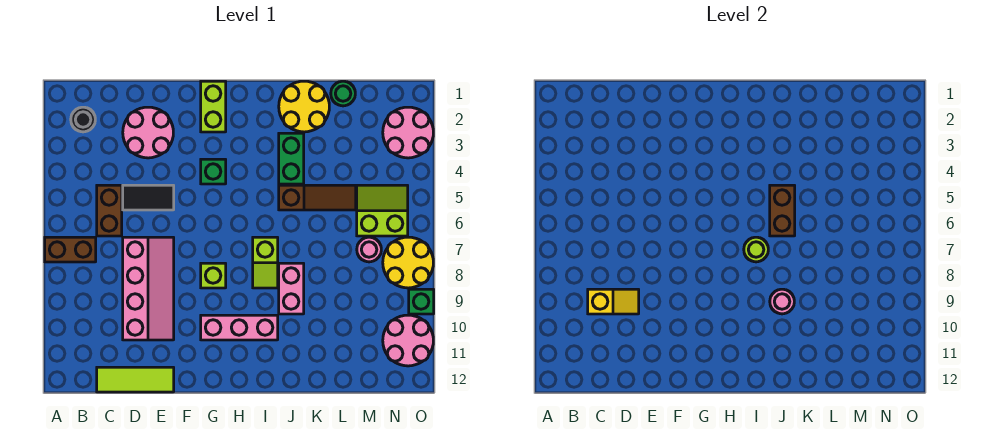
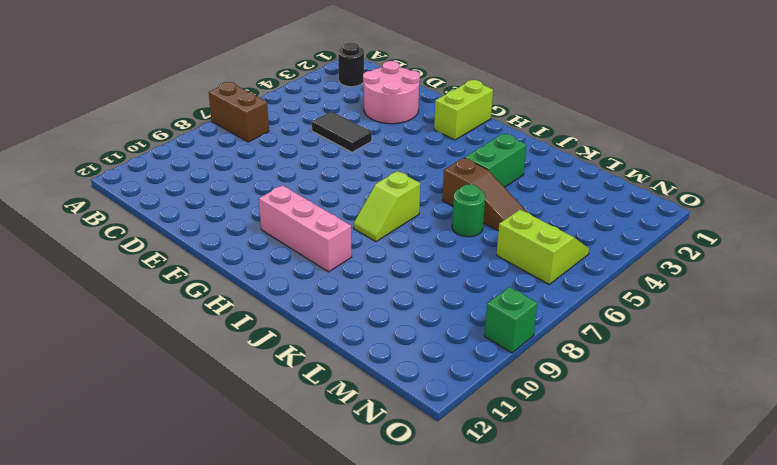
green round brick K6 level 1 -> green round brick L1 level 1
none -> brown brick C5:C6 level 1
none -> lime tile C12:E12 level 1
none -> pink slope D7:E10 level 1 top D

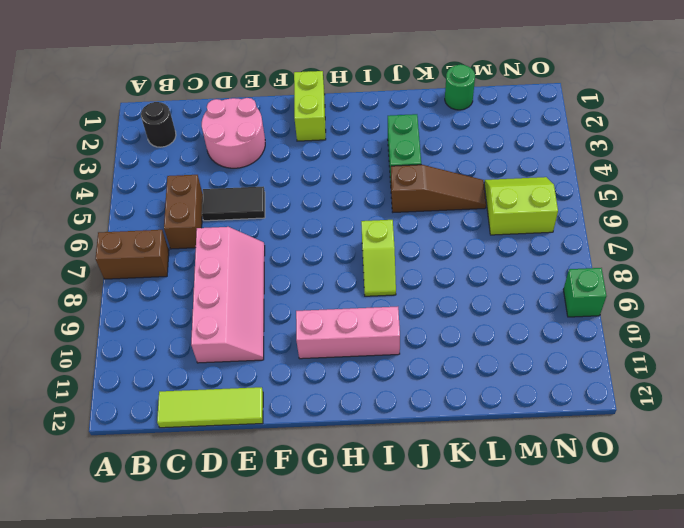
none -> green brick G4 level 1
none -> lime brick G8 level 1
none -> yellow round brick J1:K2 level 1

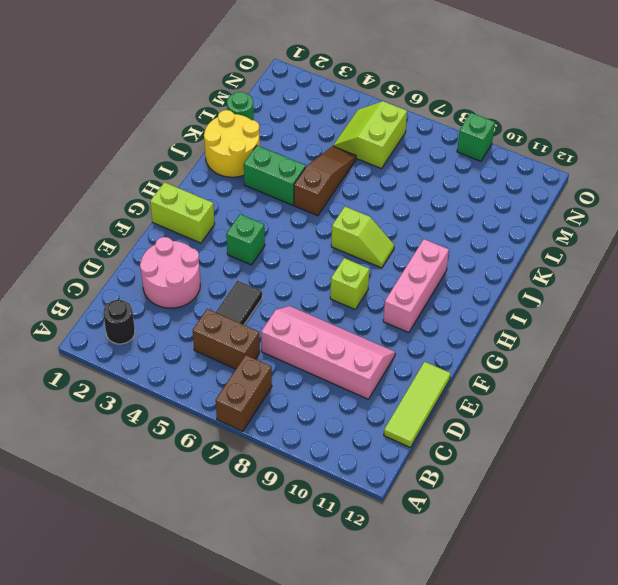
none -> pink brick J8:J9 level 1
none -> pink round brick M7 level 1
none -> pink round brick N2:O3 level 1

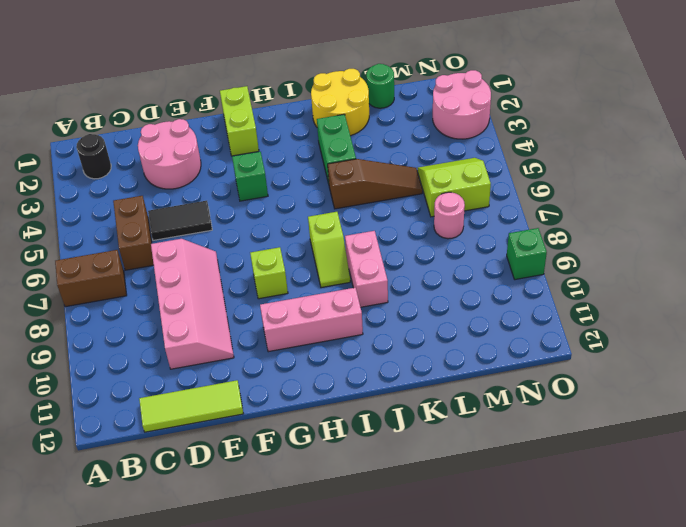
none -> yellow round brick N7:O8 level 1
none -> pink round brick N10:O11 level 1
none -> yellow slope C9:D9 level 2 top C

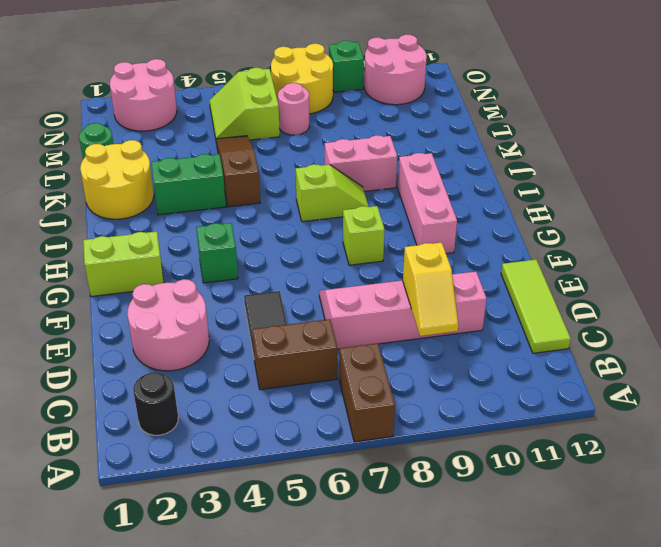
yellow slope C9:D9 level 2 top D -> yellow slope C9:D9 level 2 top C
none -> lime round brick I7 level 2
none -> brown brick J5:J6 level 2
none -> pink round brick J9 level 2

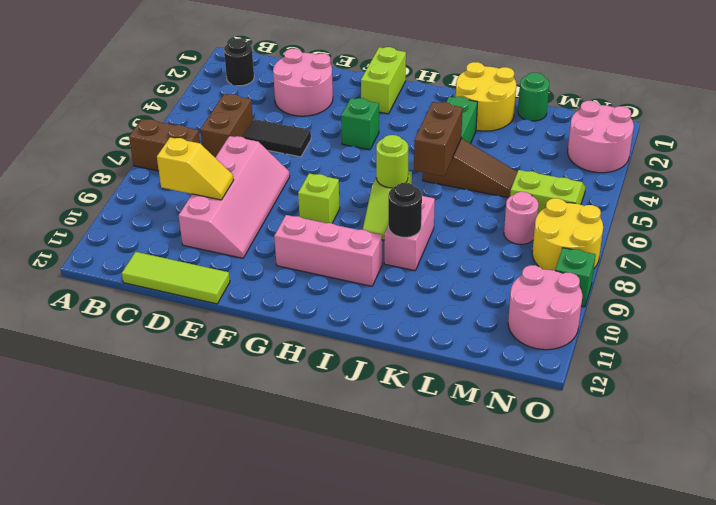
black round brick J9 level 2 -> pink round brick J9 level 2

